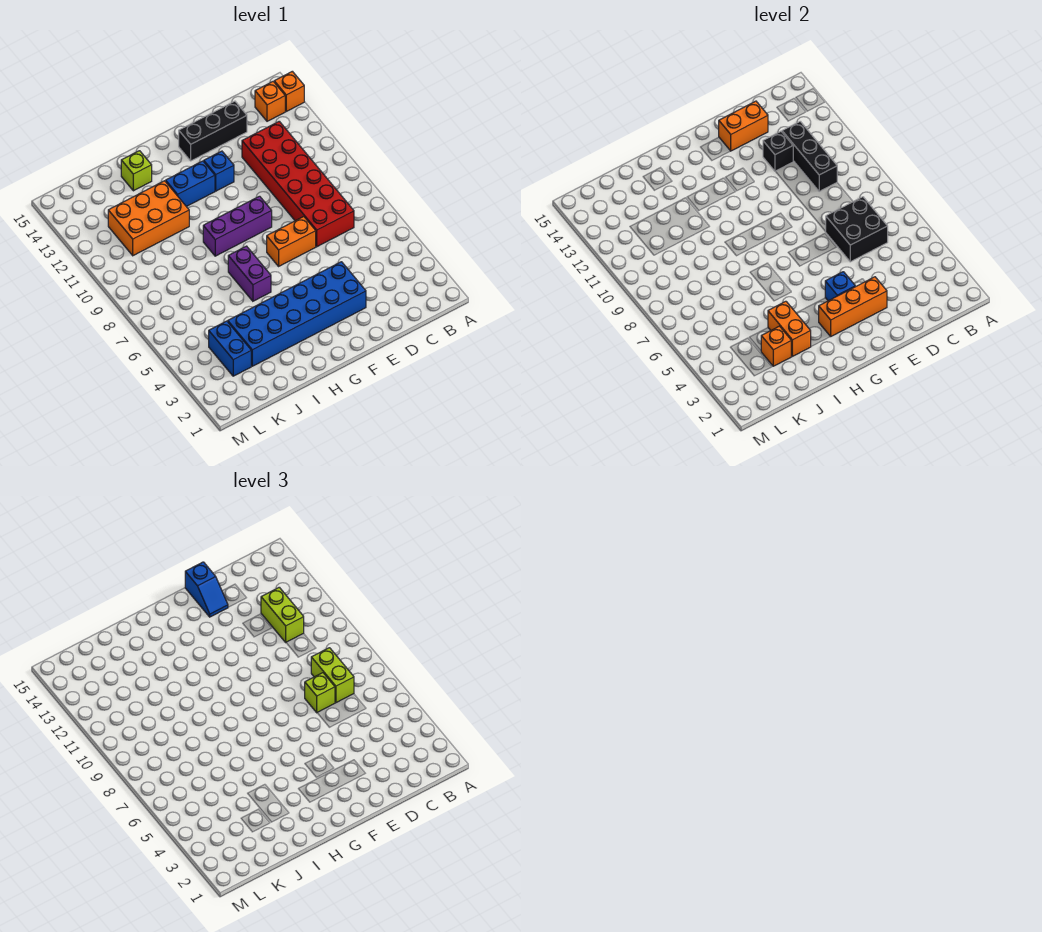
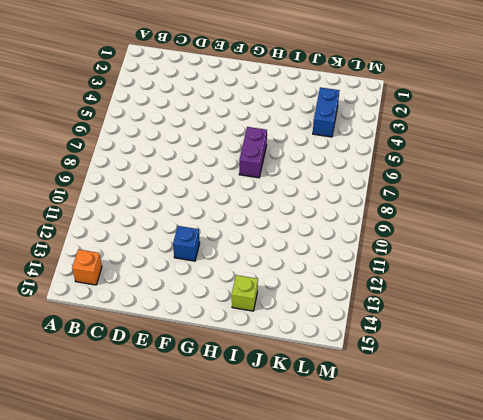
none -> orange brick A14 level 1
none -> red brick C7:D12 level 1
none -> black brick D14:F14 level 1

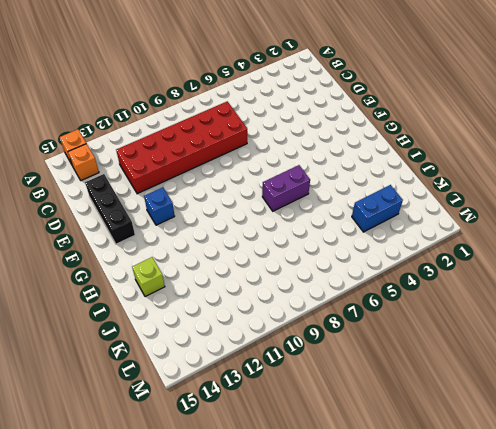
none -> blue brick E3:J4 level 1
none -> orange brick E7:F7 level 1
none -> purple brick F9:H9 level 1

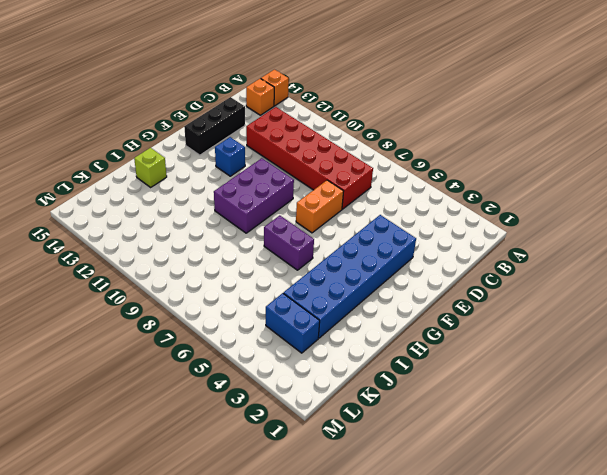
purple brick F9:H10 level 1 -> purple brick F9:H9 level 1
none -> blue brick G12:H12 level 1
none -> orange brick I11:K12 level 1
none -> black brick C6:D7 level 2

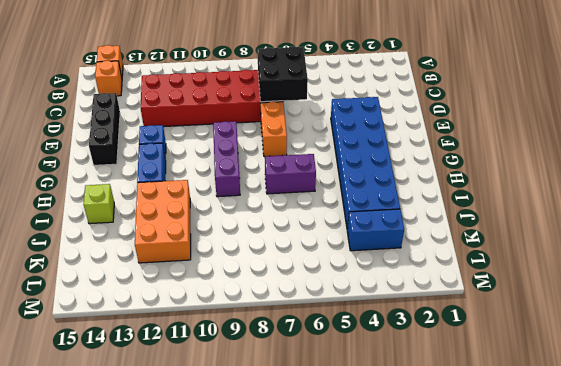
none -> black brick C10:C12 level 2
none -> black brick D12 level 2
none -> orange brick D14:E14 level 2

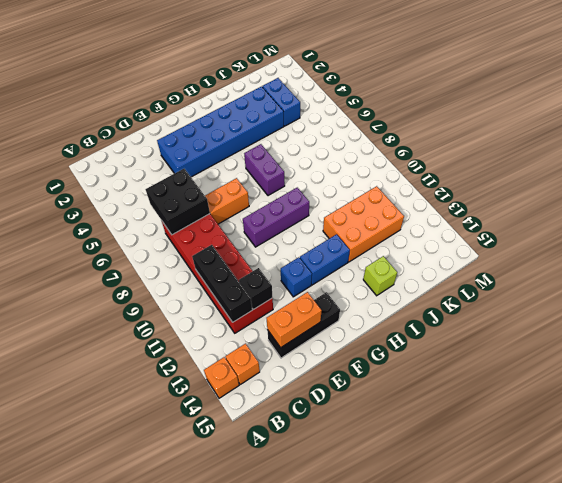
none -> orange brick E3:G3 level 2
none -> blue brick F4 level 2
none -> orange brick I3:I4 level 2

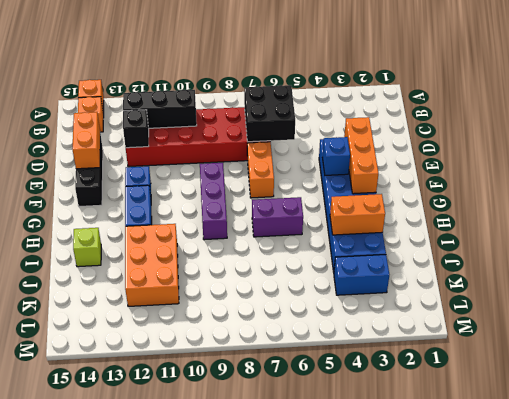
none -> orange brick J3 level 2
none -> lime brick C7:C8 level 3
none -> lime brick C11:C12 level 3

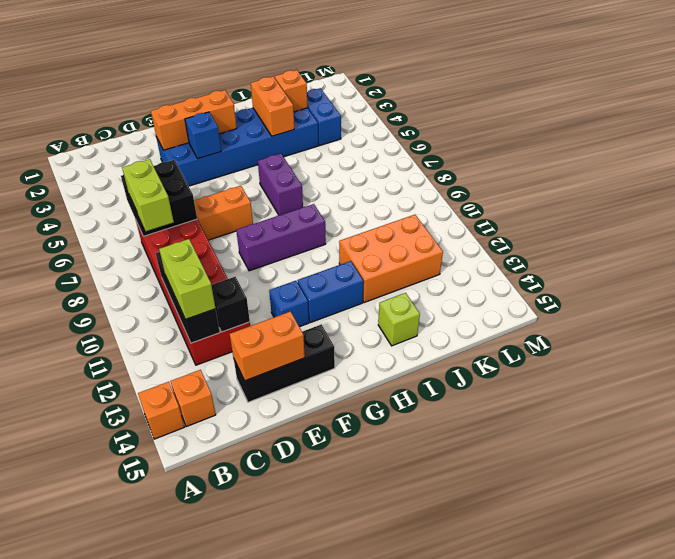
none -> lime brick D7 level 3
none -> blue slope E14:E15 level 3 top 15

